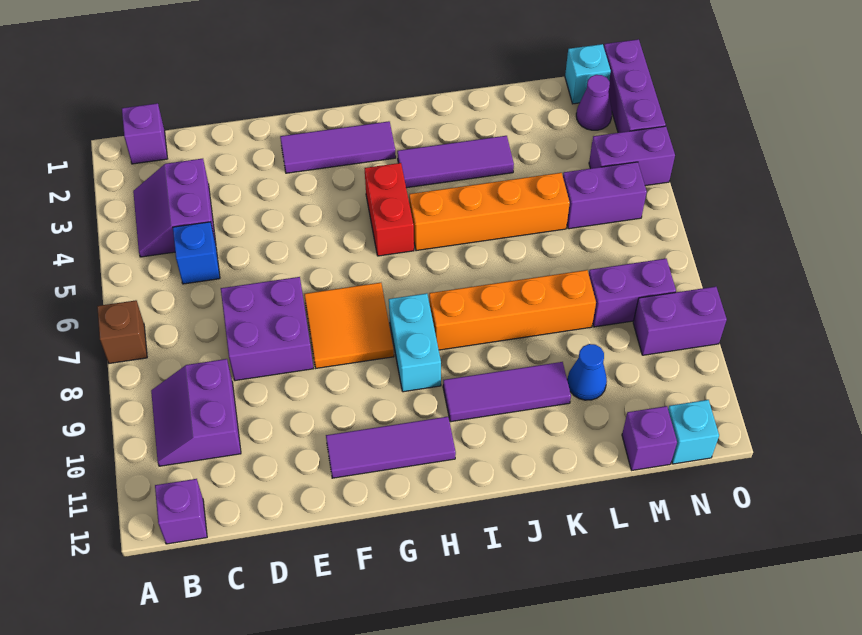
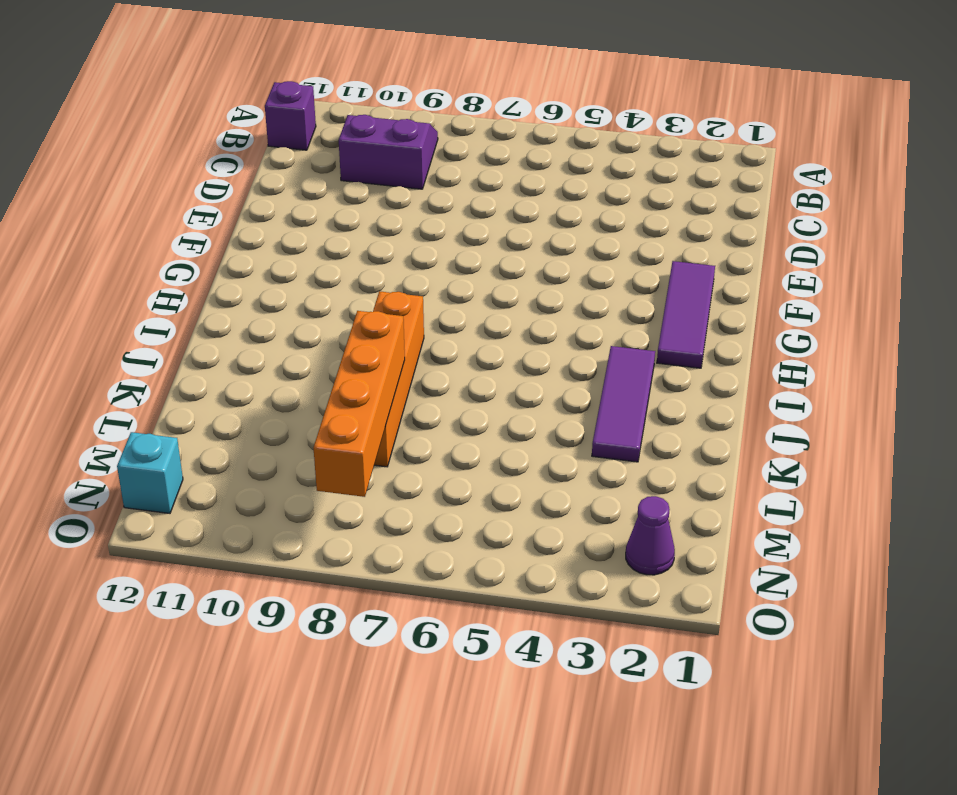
orange brick K8:N8 level 2 -> orange brick I5:L5 level 1
none -> brown brick A7 level 1
none -> purple brick B1 level 1
none -> purple slope B3:C4 level 1 top C

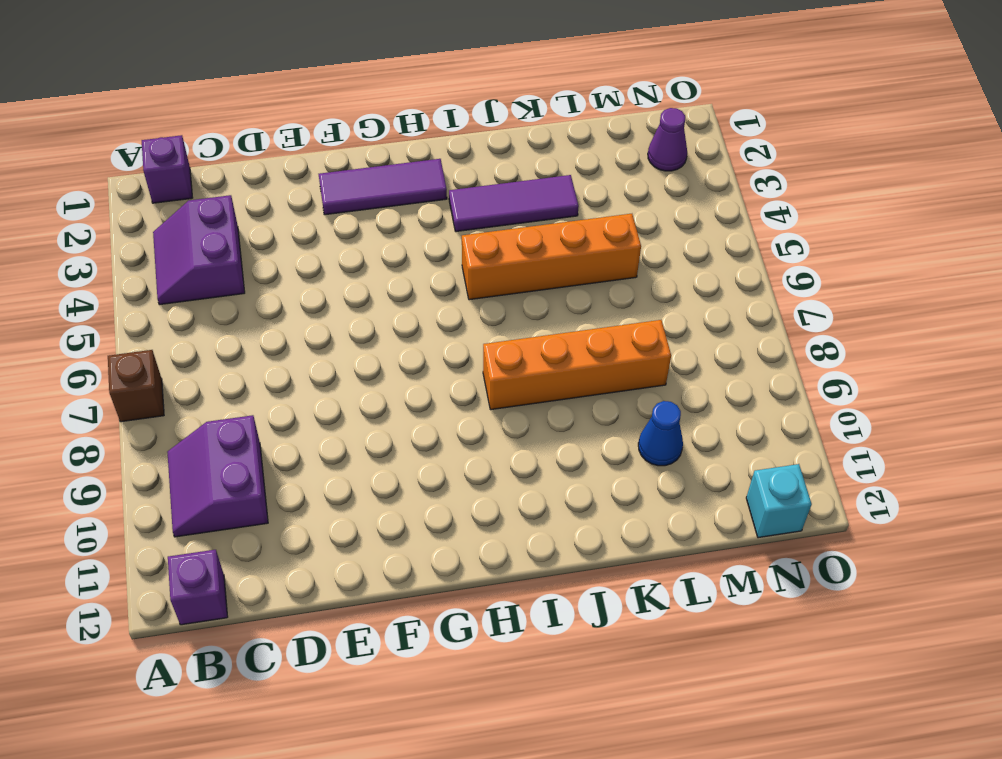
none -> blue brick C5 level 1
none -> purple brick D7:E8 level 1
none -> orange tile F7:G8 level 1

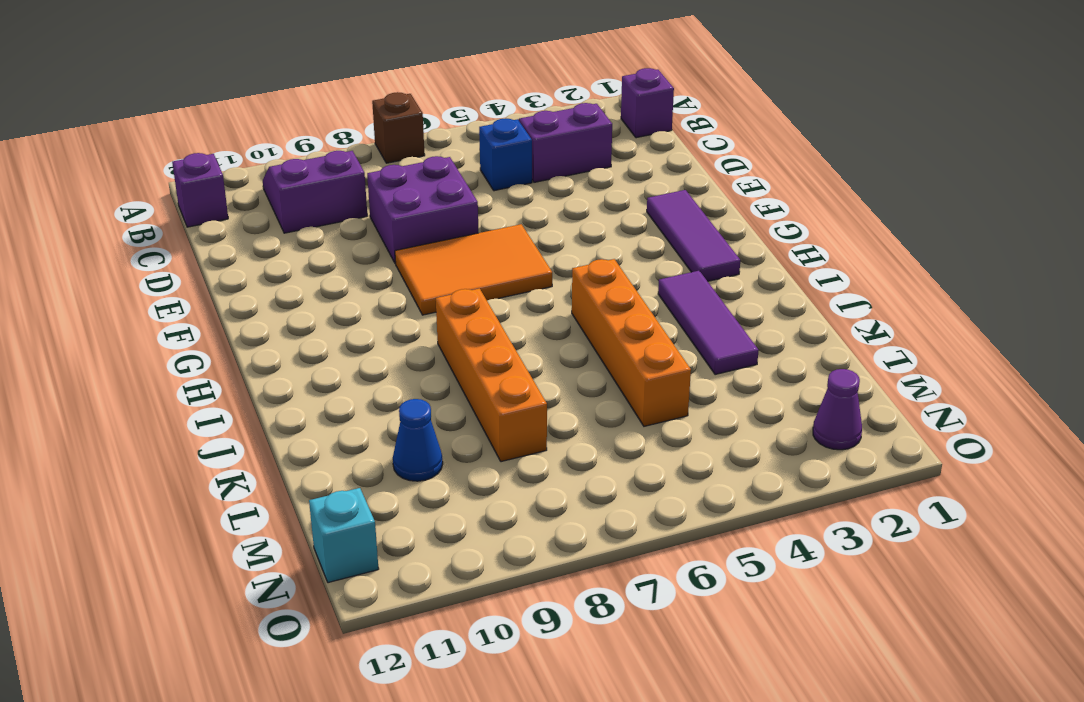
orange tile F6:G8 level 1 -> orange tile F7:G8 level 1
none -> purple tile F11:H11 level 1
none -> red brick H4:H5 level 1
none -> cyan brick H8:H9 level 1

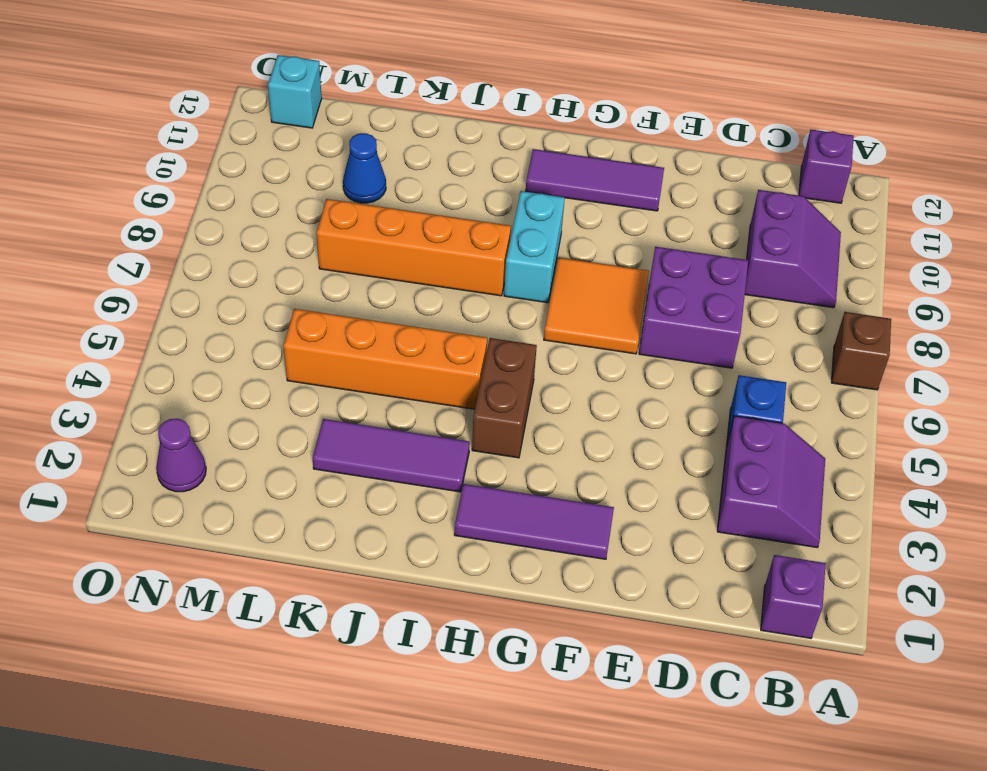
brown brick H4:H5 level 1 -> red brick H4:H5 level 1
none -> purple tile I10:K10 level 1
none -> purple brick M5:N5 level 1
none -> purple brick M8:N8 level 1

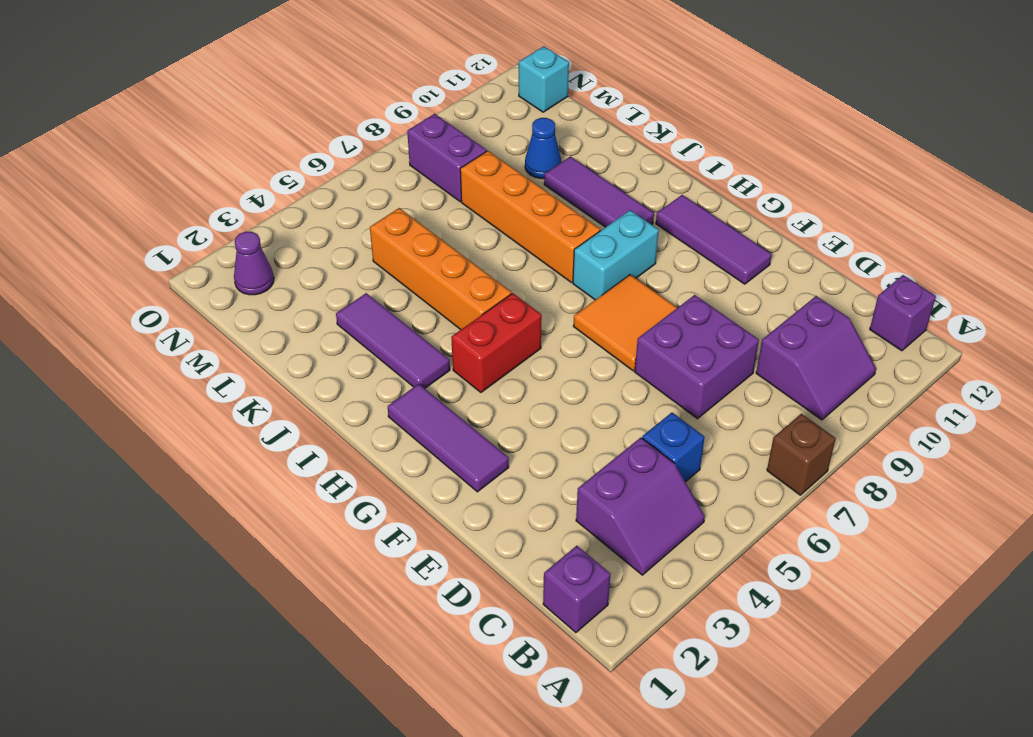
none -> purple brick M5:N5 level 1
none -> purple brick M12 level 1
none -> cyan brick N1 level 1

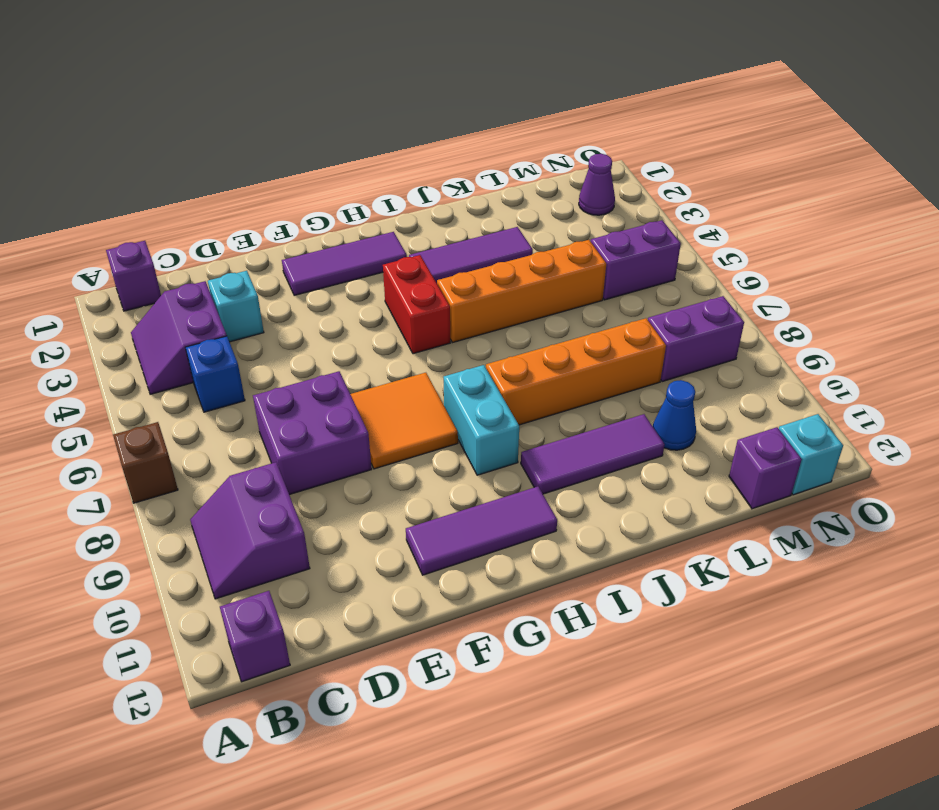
cyan brick D3 level 1 -> cyan brick N1 level 1
none -> purple brick N4:O4 level 1
none -> purple brick N9:O9 level 1
none -> purple brick O1:O3 level 1

